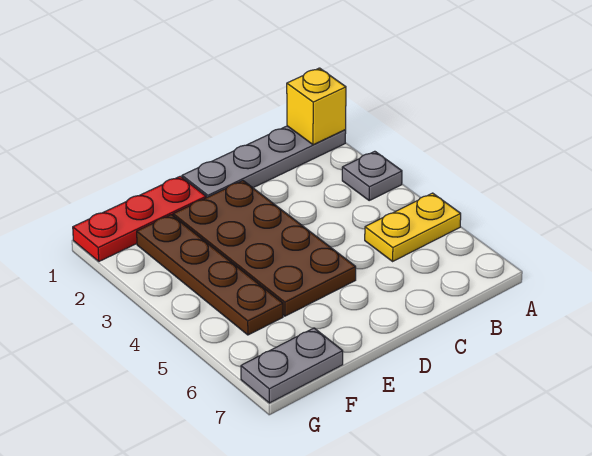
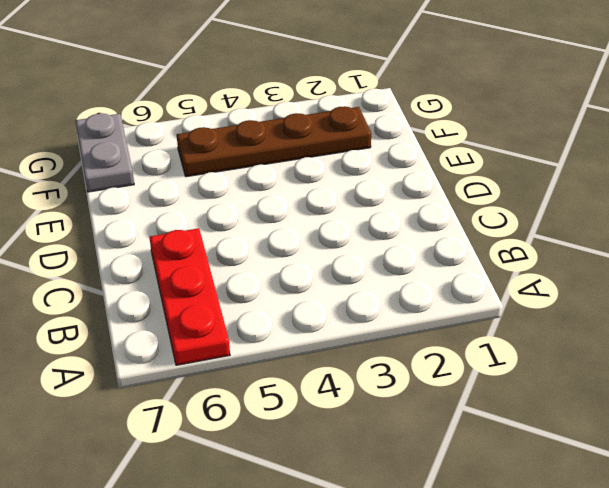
red plate A6:C6 level 1 -> red plate E1:G1 level 1
none -> grey plate A1:D1 level 1
none -> grey plate A3 level 1

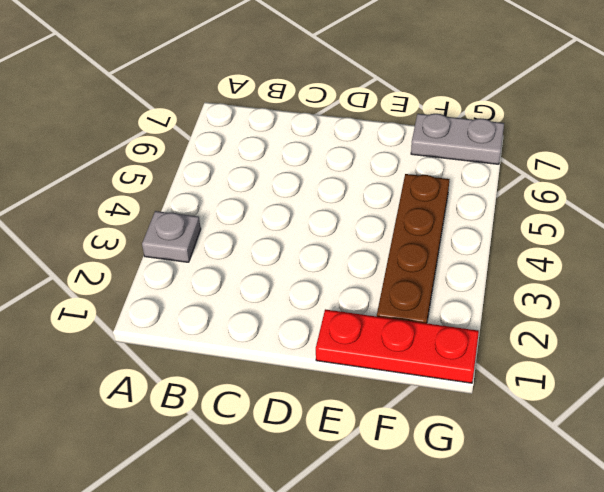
none -> grey plate A1:D1 level 1
none -> yellow plate A5:B5 level 1

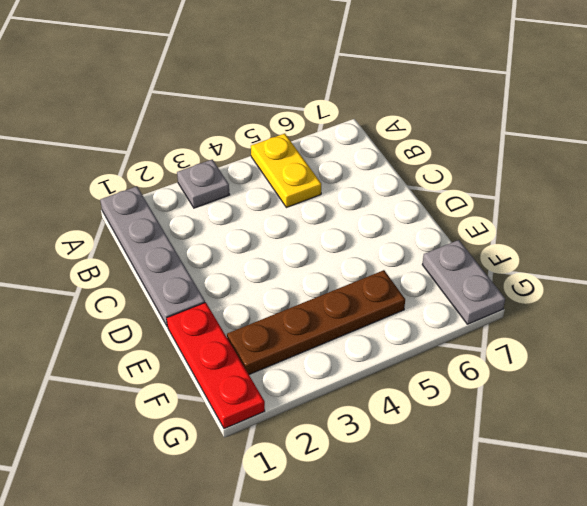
none -> brown plate D2:E5 level 1
none -> yellow brick A1 level 2

